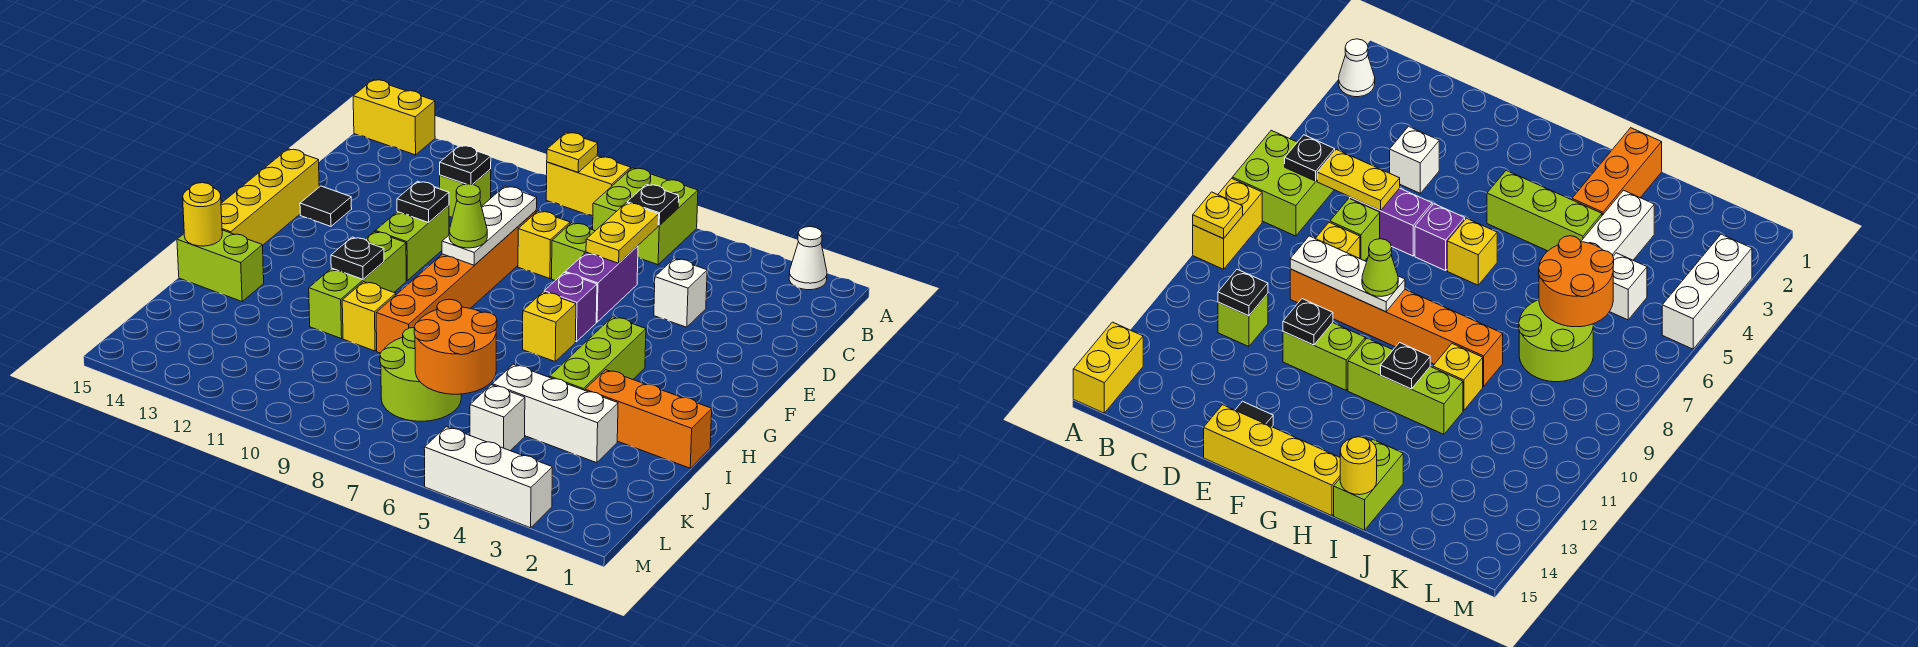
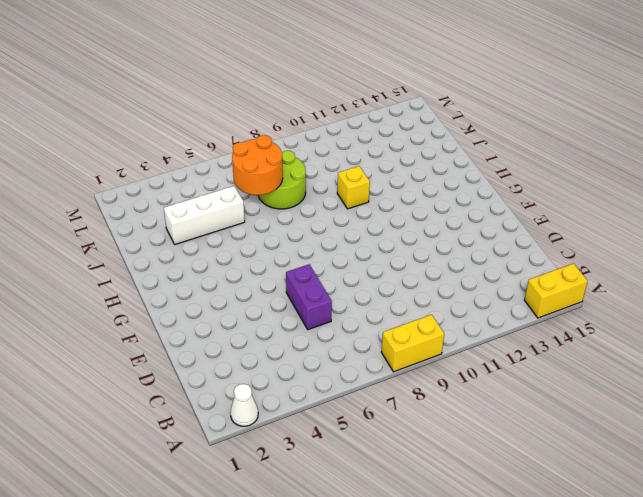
none -> lime brick A6:B7 level 1
none -> lime brick C11 level 1
none -> white brick D4 level 1
none -> lime brick D7 level 1

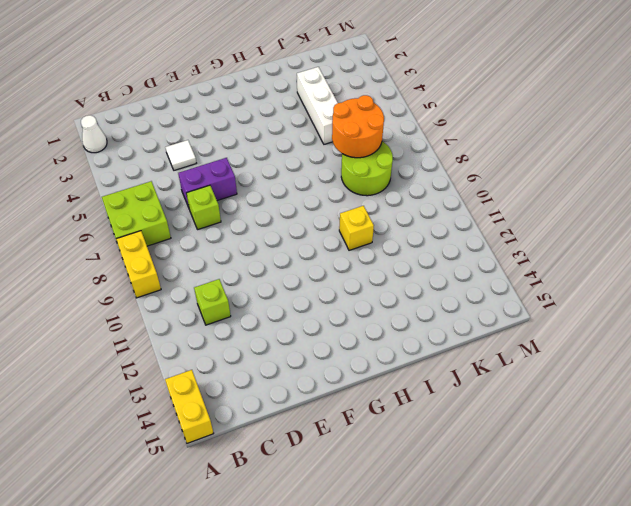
white tile D4 level 1 -> white brick D4 level 1
none -> yellow brick D8 level 1
none -> orange brick D9:I9 level 1
none -> lime brick E11:F11 level 1
none -> black tile E14 level 1

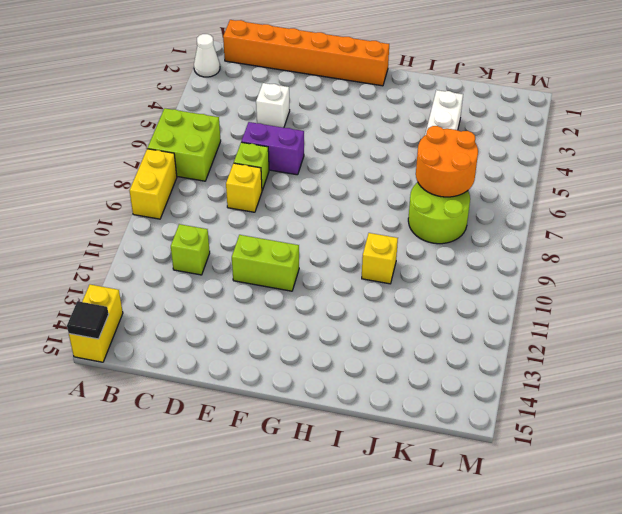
black tile A15 level 2 -> black tile E14 level 1
orange brick B1:G1 level 1 -> orange brick D9:I9 level 1
none -> yellow brick E15:H15 level 1
none -> purple brick F6 level 1
none -> lime brick G4:I4 level 1
none -> yellow brick G6 level 1

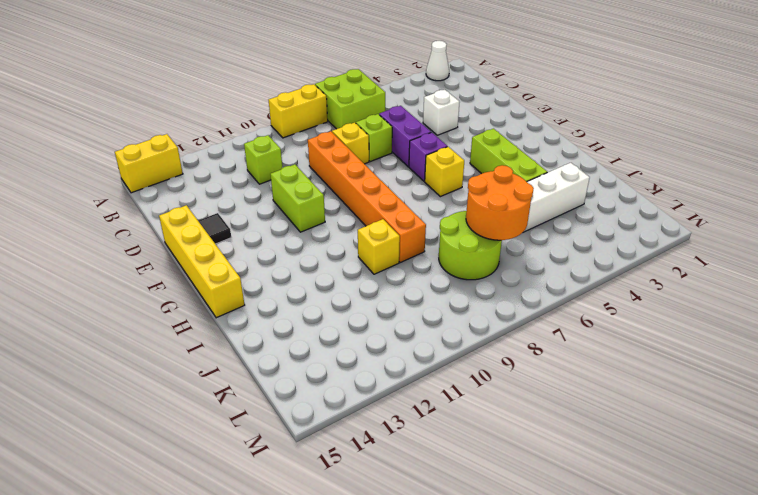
none -> lime brick G11:I11 level 1
none -> orange brick I1:I3 level 1
none -> lime brick I14:I15 level 1
none -> white brick K5 level 1

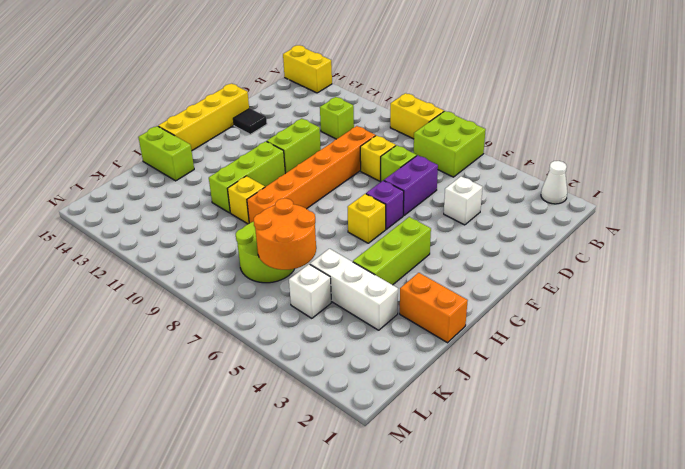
orange brick I1:I2 level 1 -> orange brick I1:I3 level 1
none -> white brick M3:M5 level 1
none -> yellow plate A9 level 2
none -> black plate B6 level 2
none -> yellow plate C6:D6 level 2

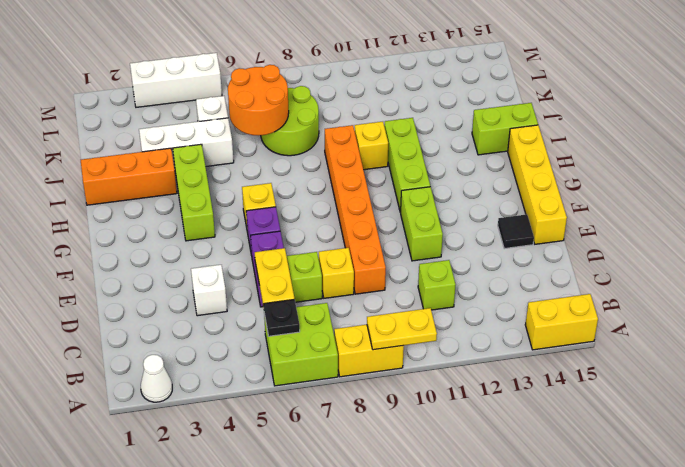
yellow plate A9:A10 level 2 -> yellow plate A9 level 2
none -> black plate C11 level 2
none -> white plate D9:F9 level 2
none -> black plate E11 level 2
none -> black plate H11 level 2

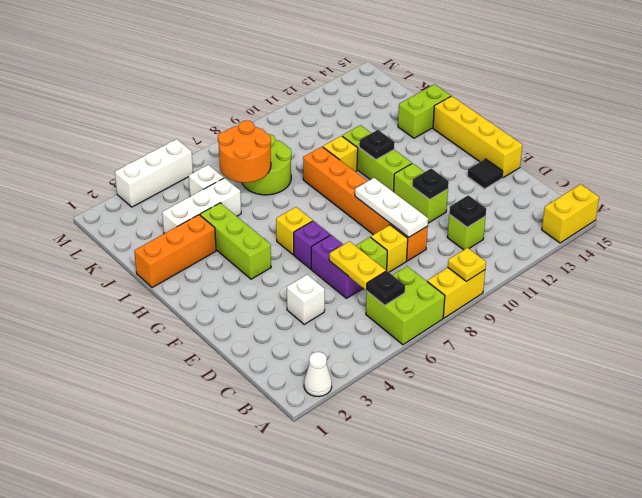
none -> yellow round brick I15 level 2
none -> lime cone F9 level 3

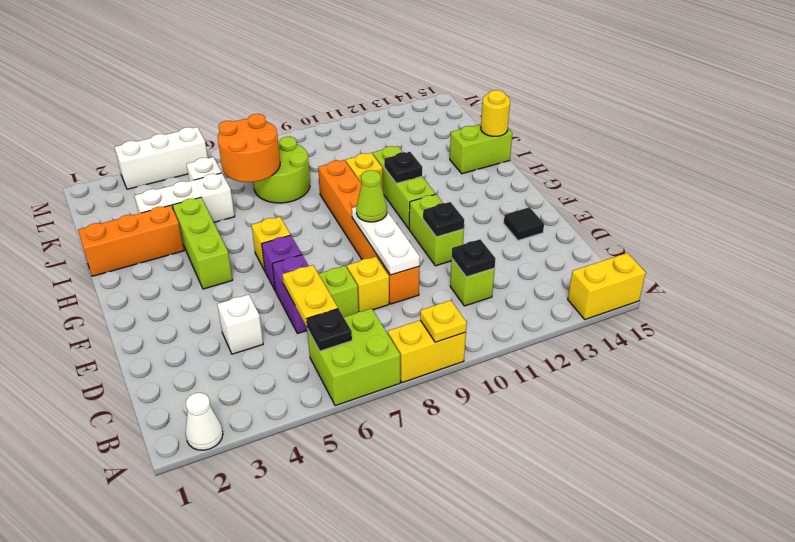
none -> yellow brick E15:H15 level 1

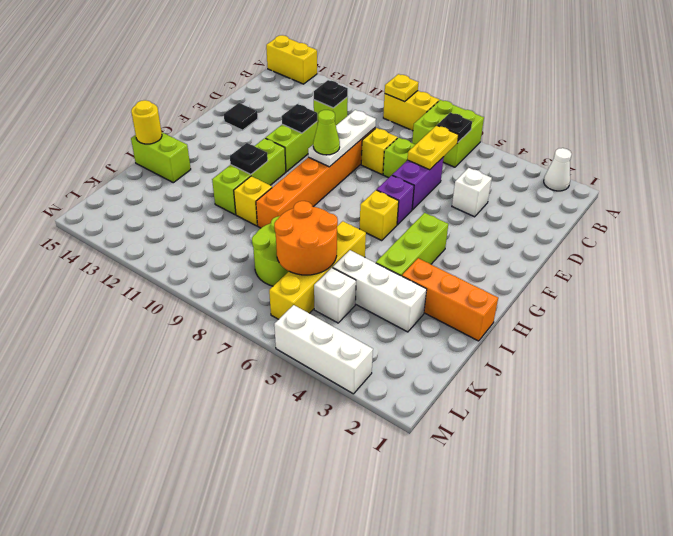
yellow brick I6:L6 level 1 -> yellow brick E15:H15 level 1

